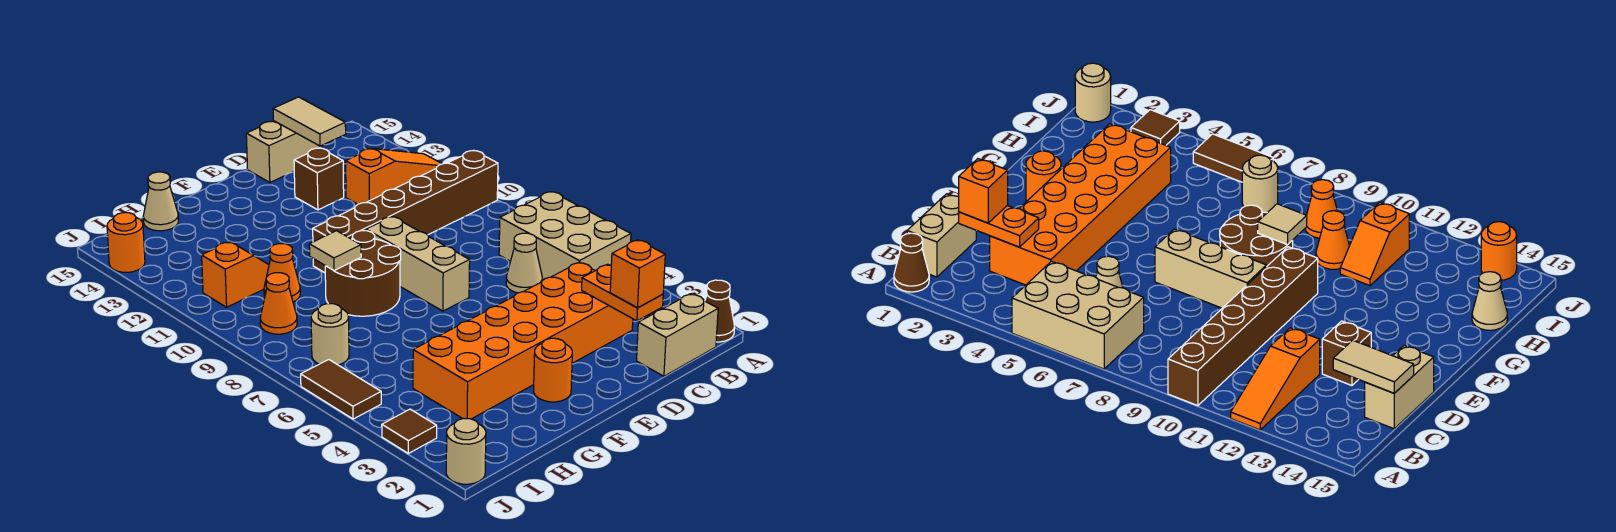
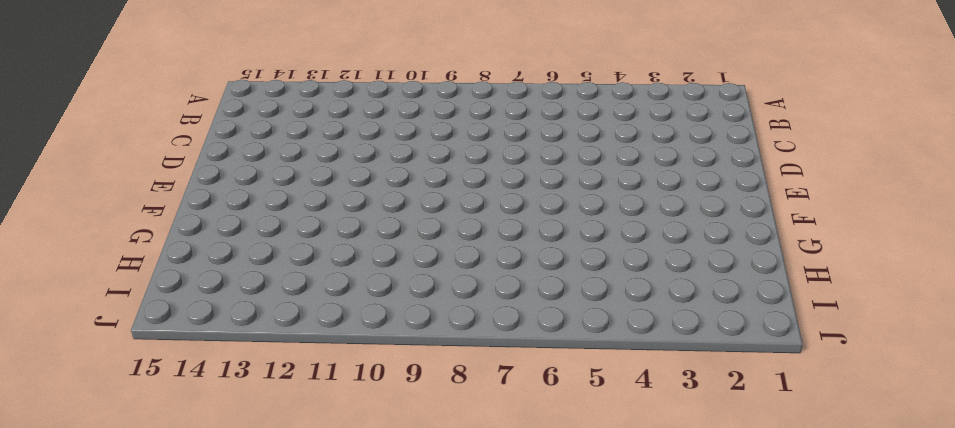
none -> brown cone A1 level 1
none -> tan brick A5:B7 level 1
none -> brown brick A10:F10 level 1

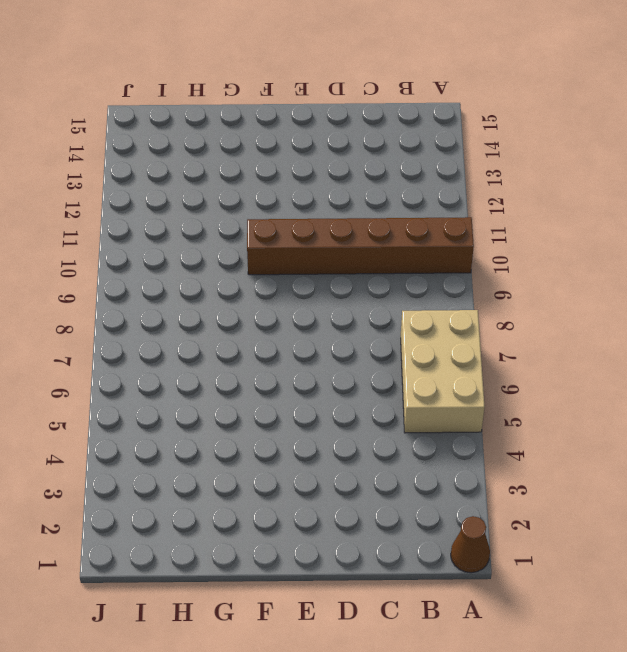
none -> orange slope A12:C12 level 1 top C
none -> tan brick B1:C1 level 1
none -> orange brick C3:H4 level 1

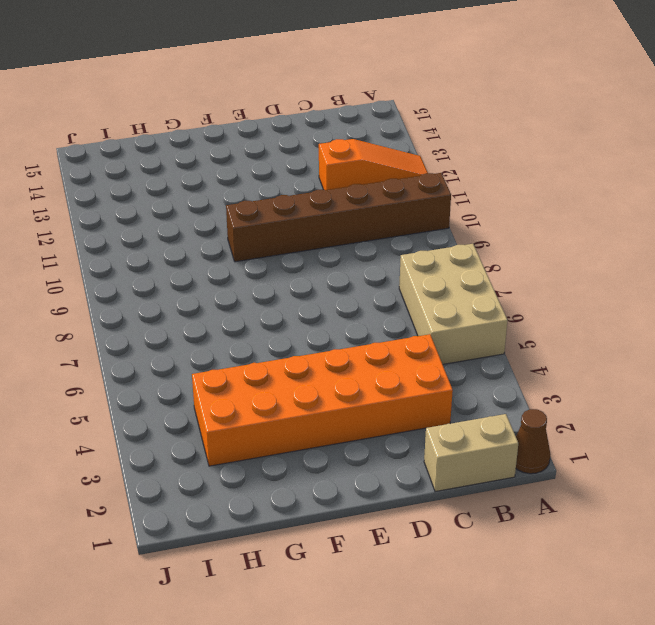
none -> tan cone C6 level 1
none -> tan brick C15:D15 level 1
none -> brown brick D13 level 1

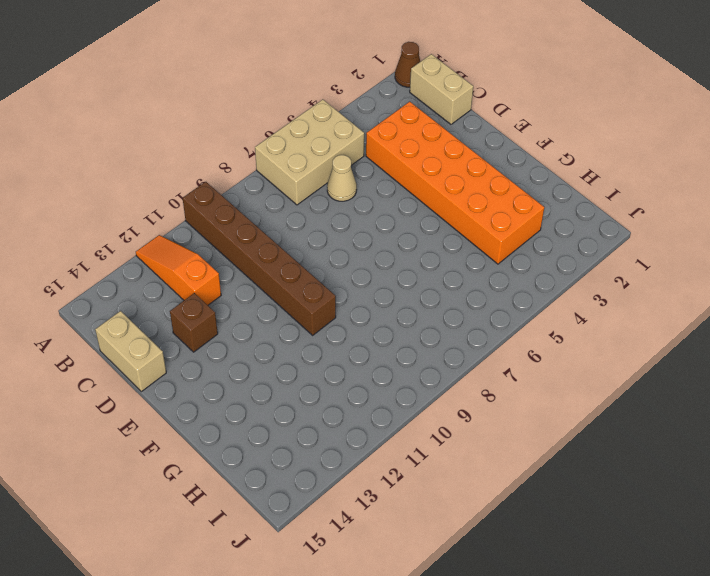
none -> tan brick E7:E9 level 1
none -> orange round brick F2 level 1
none -> brown round brick F8:G9 level 1

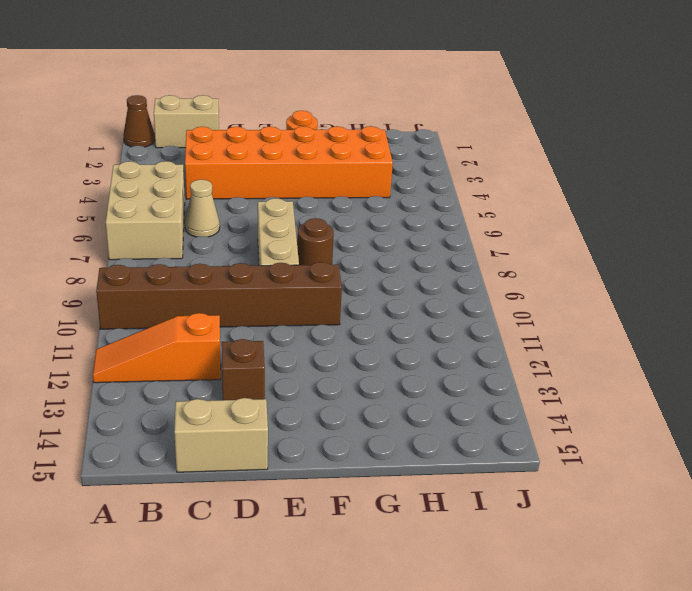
brown round brick F8 level 1 -> brown round brick F8:G9 level 1
none -> orange cone H10 level 1
none -> orange slope H11:I11 level 1 top I
none -> tan cone H15 level 1

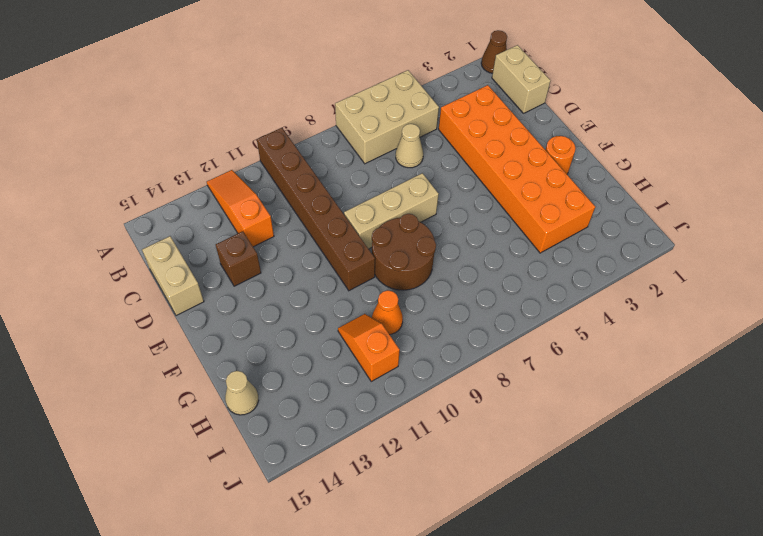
none -> tan round brick I7 level 1
none -> orange cone I9 level 1
none -> tan round brick J1 level 1

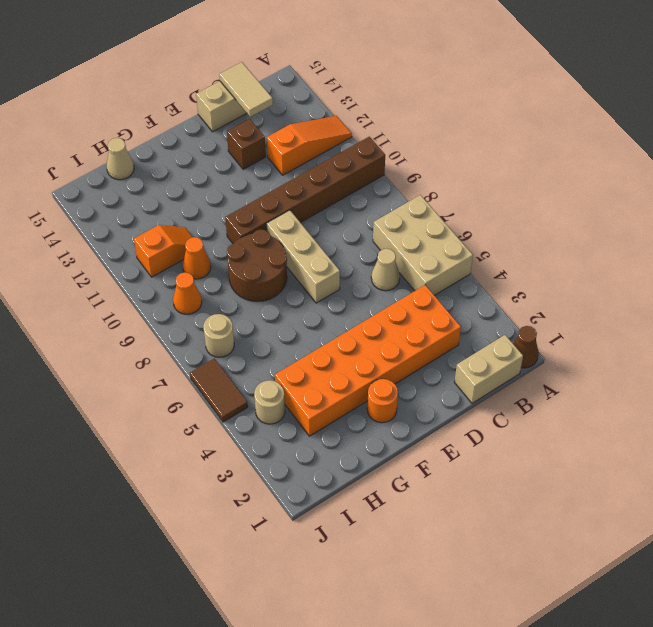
tan round brick I4 level 1 -> tan round brick J1 level 1
none -> brown tile J3 level 1
none -> orange round brick J14 level 1
none -> orange plate C2:C3 level 2

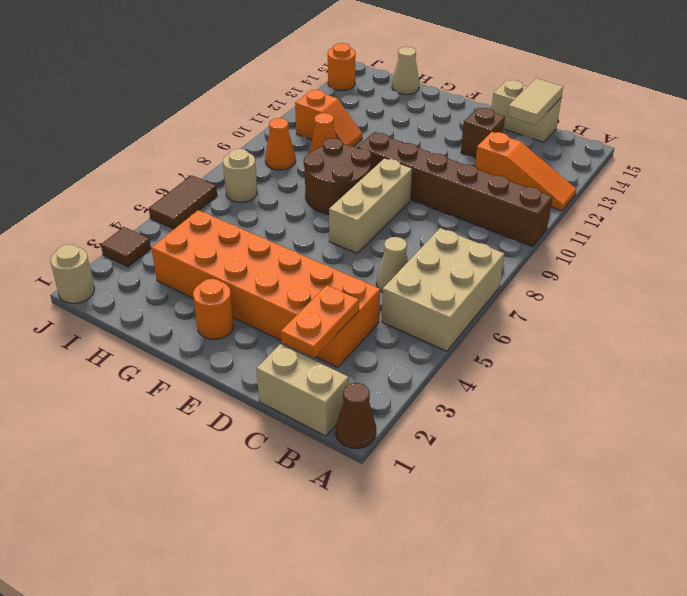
none -> tan tile G9 level 2
none -> orange brick C2 level 3

